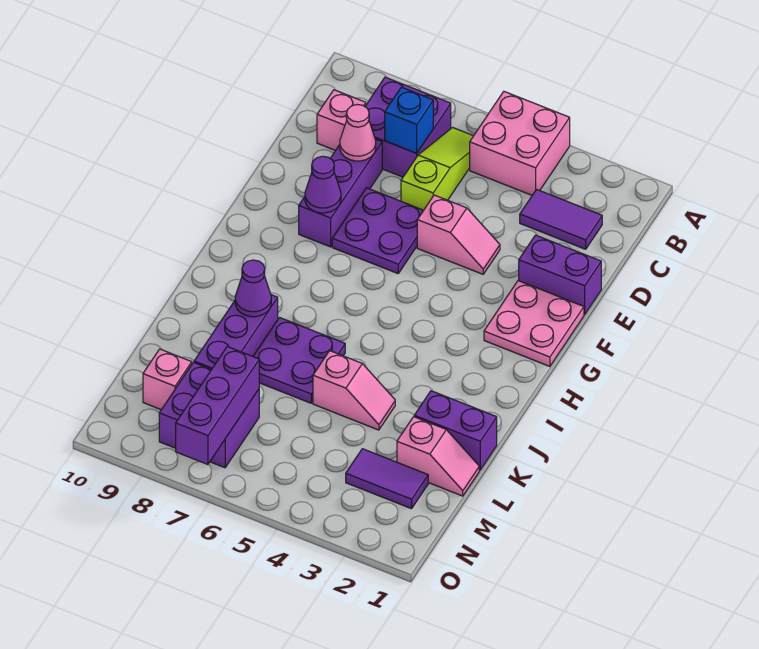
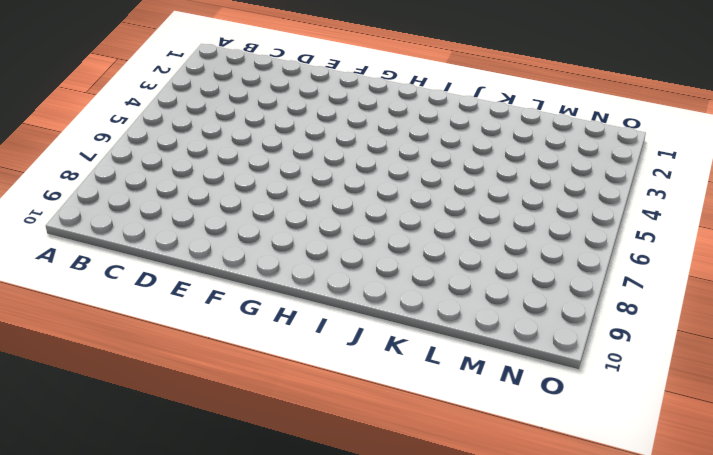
none -> pink brick A4:B5 level 1
none -> lime slope B6:D6 level 1 top D
none -> purple brick B7:C8 level 1

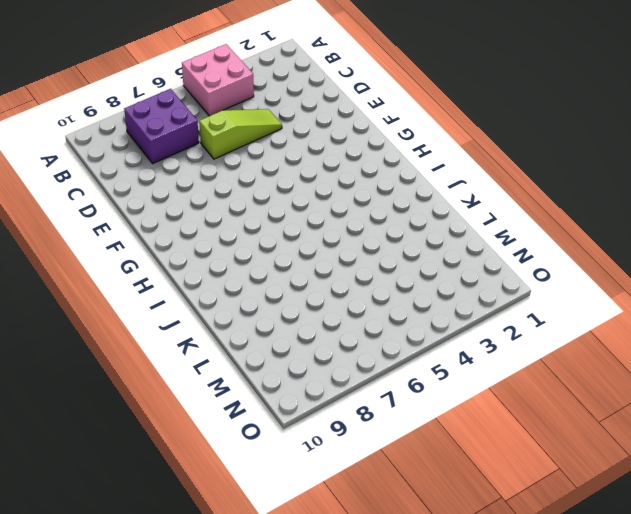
lime slope D4:D6 level 1 top 6 -> lime slope B6:D6 level 1 top D
none -> purple tile C2:C3 level 1
none -> pink brick C9 level 1
none -> purple brick D8:F8 level 1

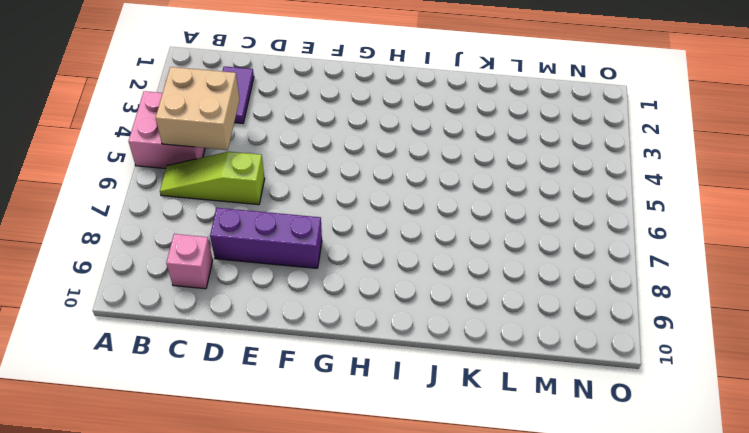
tan brick B4:C5 level 2 -> none
none -> purple brick B7:C8 level 1
none -> purple brick E1:E2 level 1
none -> pink slope E4:E5 level 1 top 5

